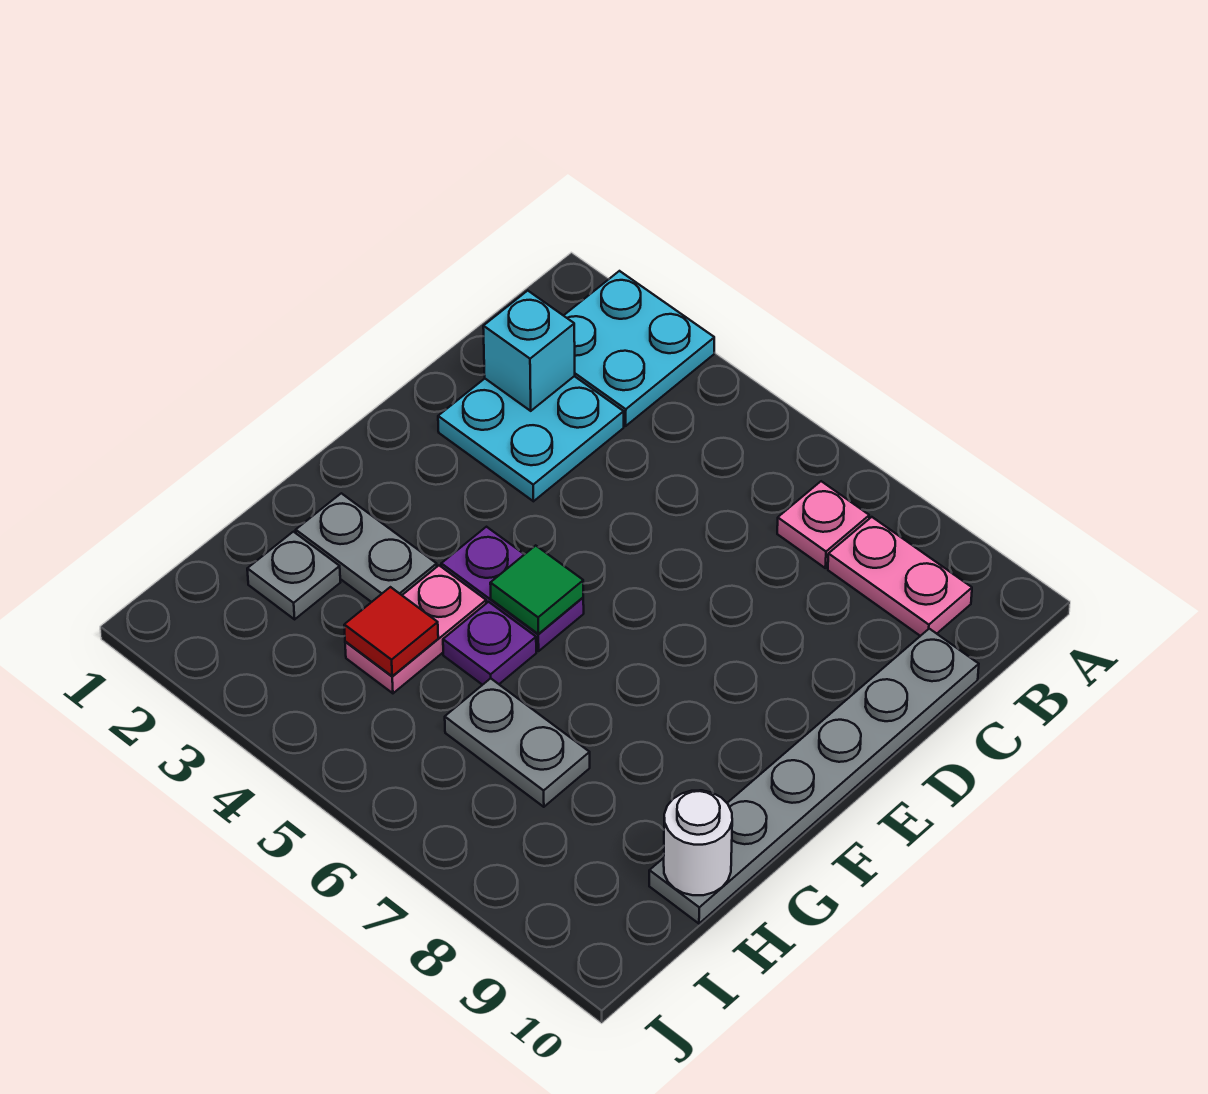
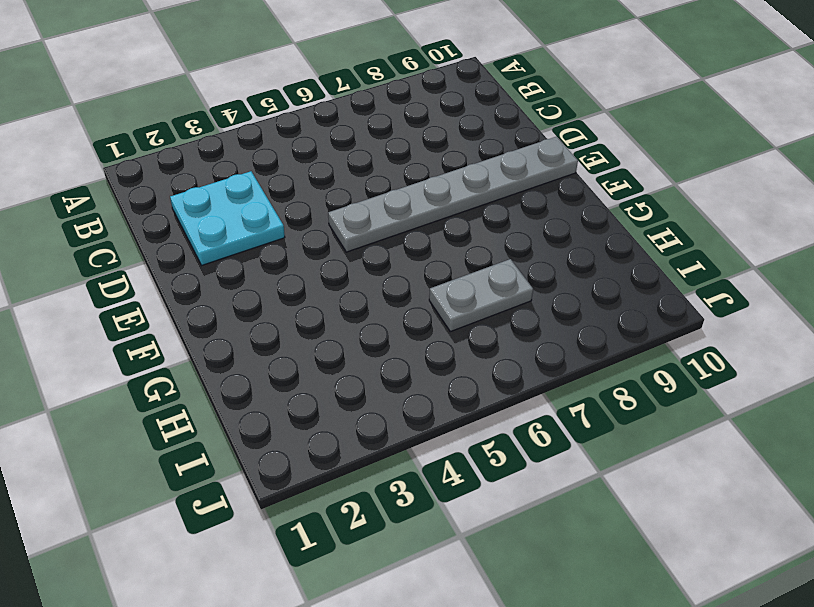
grey plate E5:E10 level 1 -> grey plate C10:H10 level 1
none -> cyan plate A2:B3 level 1
none -> pink plate B7 level 1
none -> pink plate B8:B9 level 1

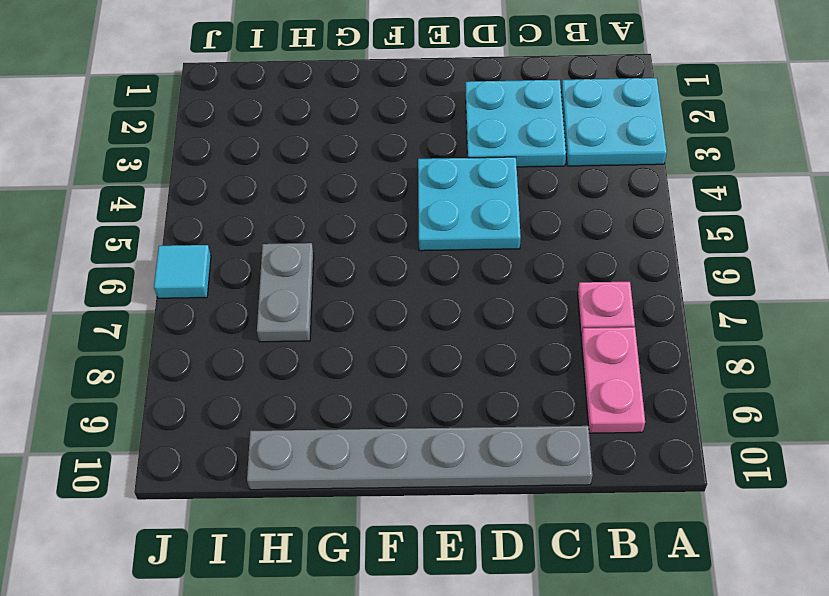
cyan plate D4:E5 level 1 -> none
cyan tile J6 level 1 -> none
none -> purple plate F4:F5 level 1
none -> grey plate G2:G3 level 1
none -> pink plate G4:H4 level 1

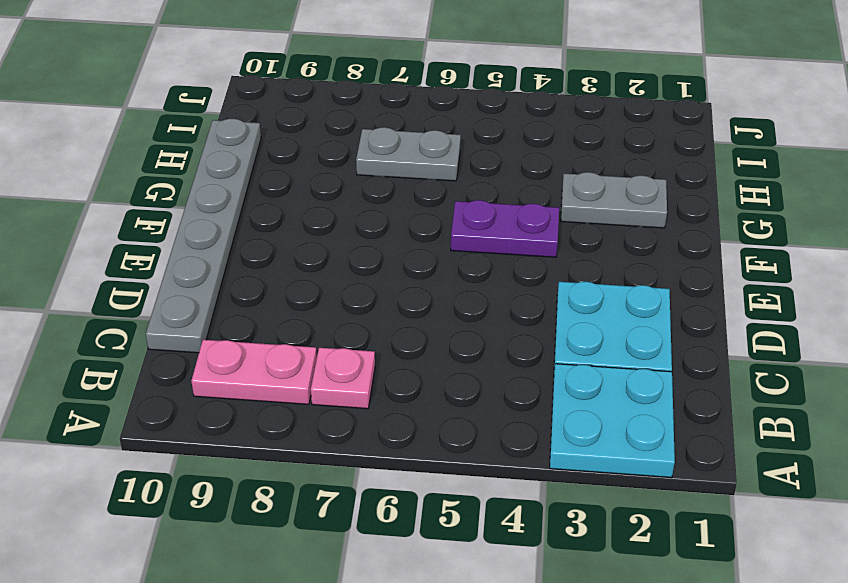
none -> pink plate G4:H4 level 1
none -> purple plate G5 level 1
none -> grey plate H2 level 1

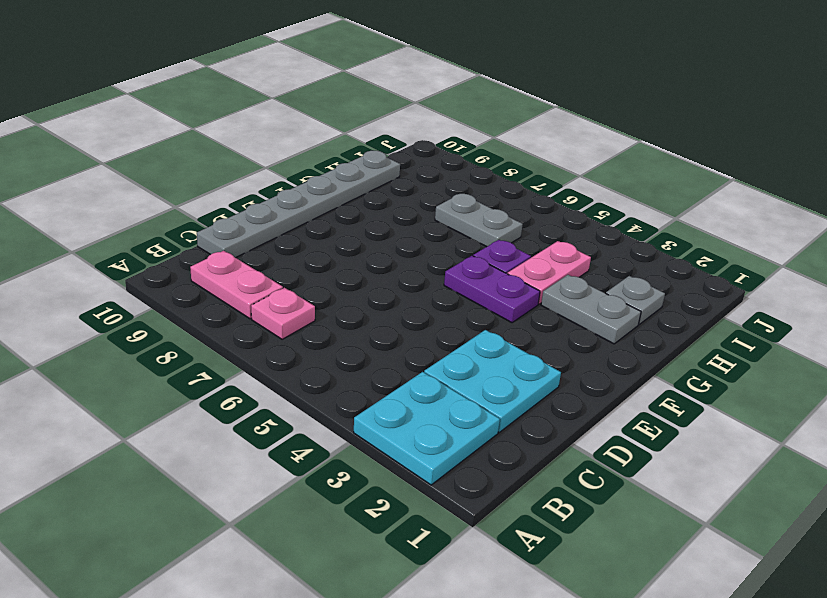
none -> cyan brick C2 level 2
none -> green tile F5 level 2
none -> red tile H4 level 2

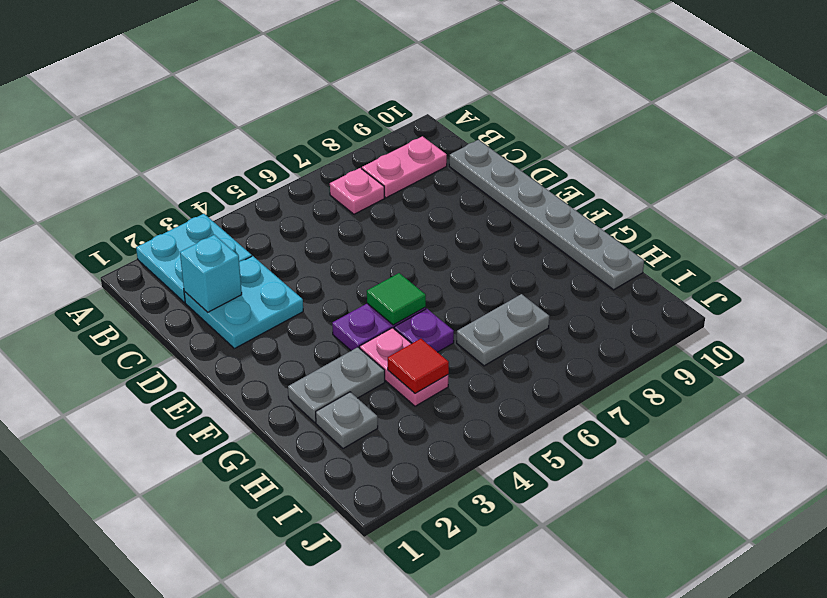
none -> white round brick H10 level 2

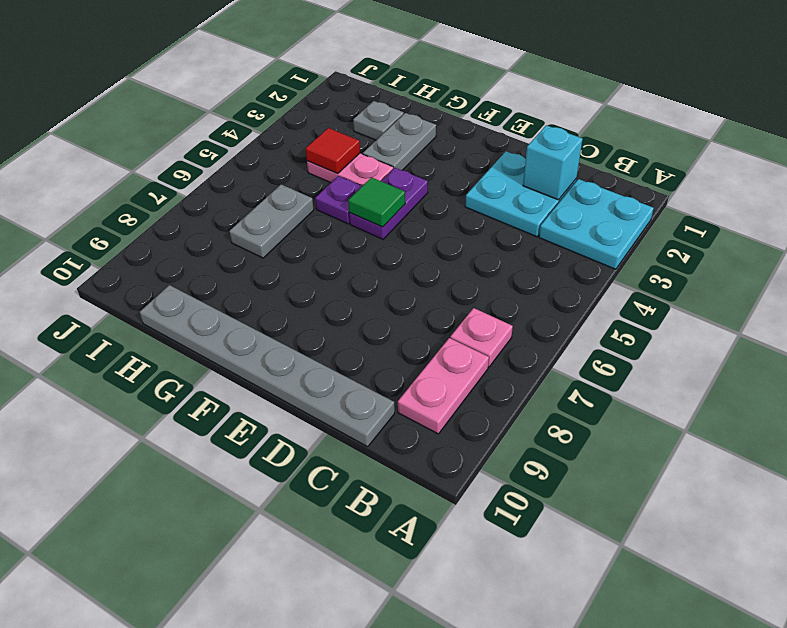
none -> white round brick H10 level 2

